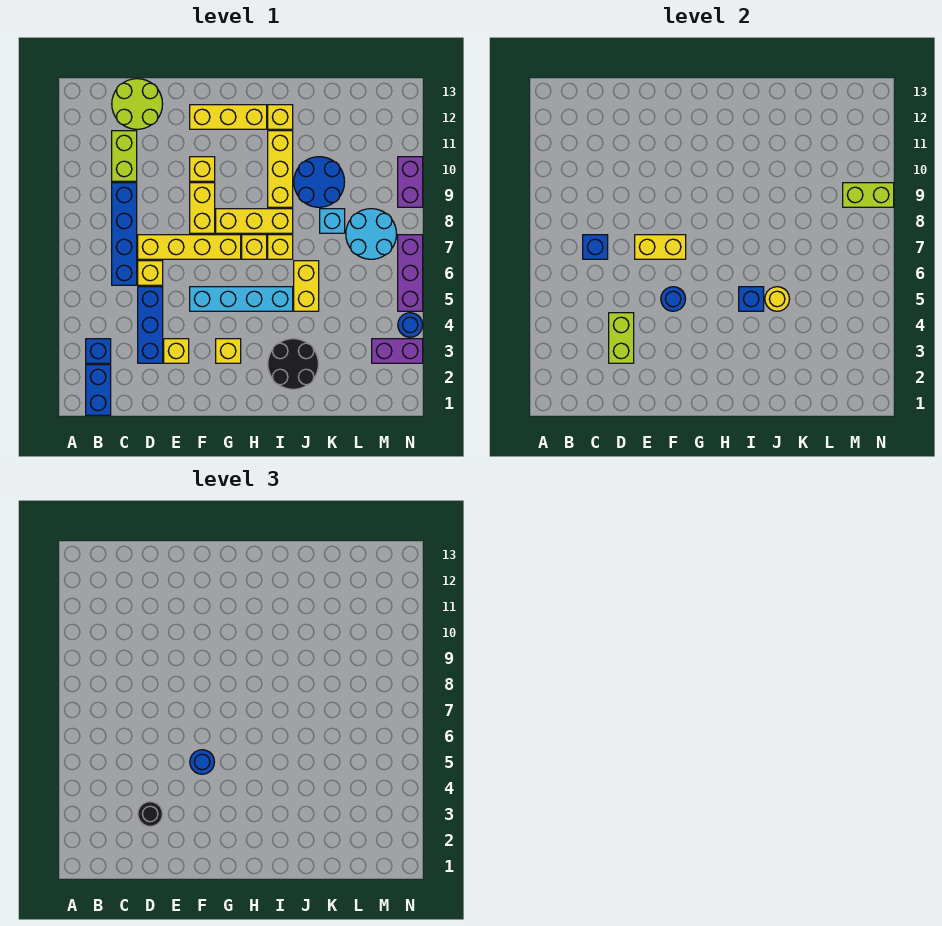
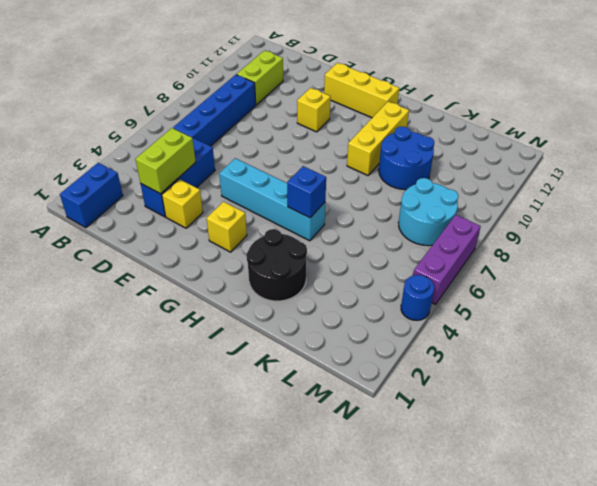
none -> blue brick B3 level 1
none -> lime round brick C12:D13 level 1
none -> yellow brick D6 level 1
none -> yellow brick D7:G7 level 1

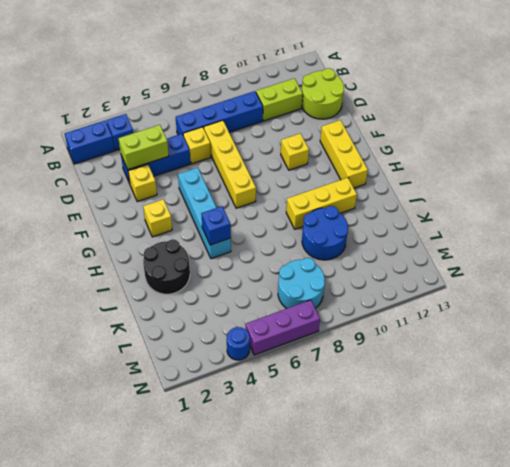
none -> yellow brick F8:F9 level 1
none -> yellow brick G8:I8 level 1
none -> yellow brick H7 level 1
none -> yellow brick I7 level 1

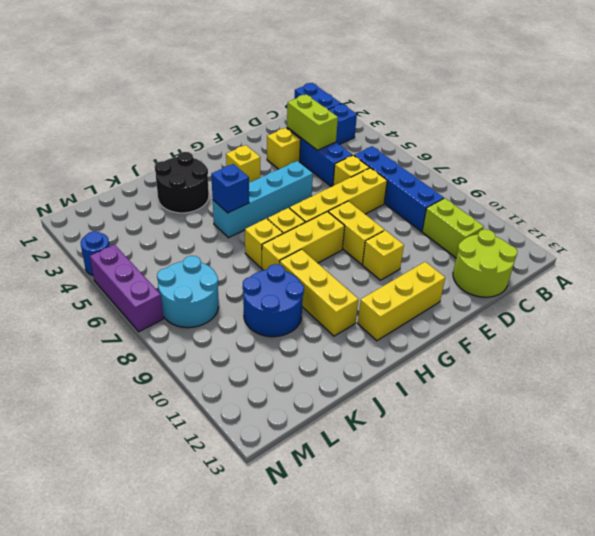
none -> yellow brick I12 level 1
none -> yellow brick J5:J6 level 1
none -> cyan brick K8 level 1
none -> purple brick M3:N3 level 1

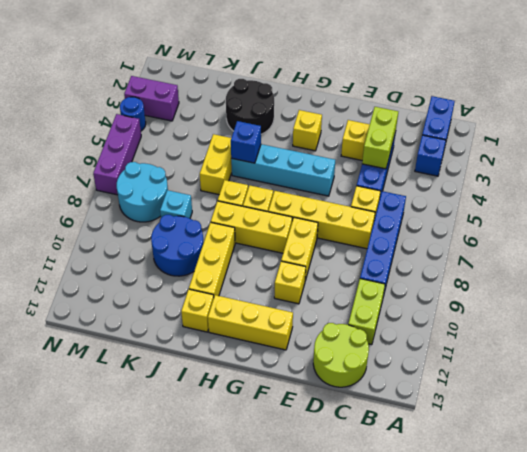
none -> purple brick N9:N10 level 1
none -> blue brick C7 level 2
none -> yellow brick E7:F7 level 2
none -> blue round brick F5 level 2

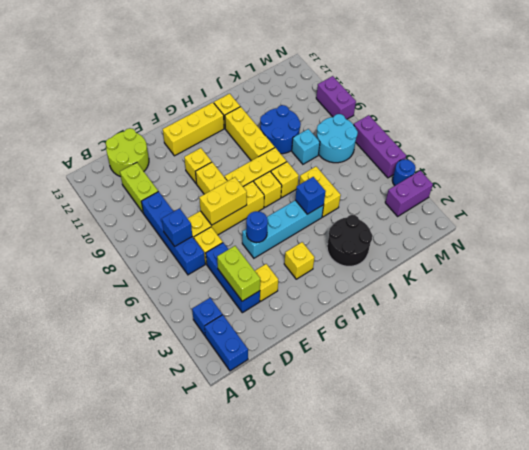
none -> yellow round brick J5 level 2
none -> lime brick M9:N9 level 2
none -> black round brick D3 level 3
none -> blue round brick F5 level 3

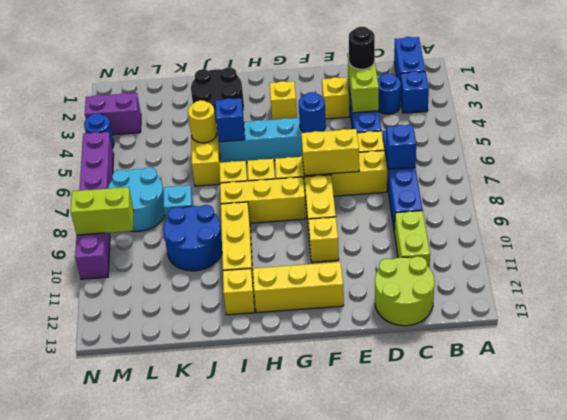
blue round brick C3 level 1 -> blue round brick F5 level 3

